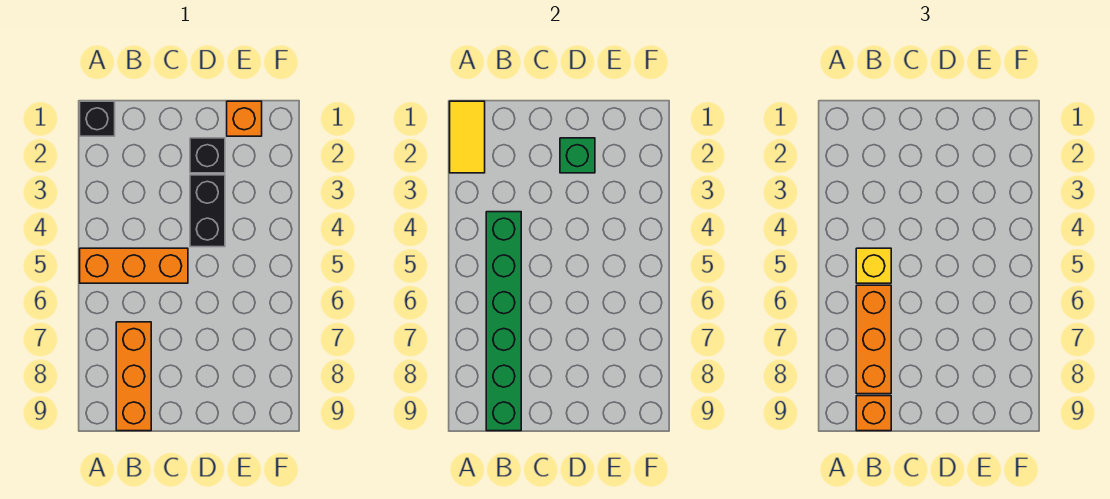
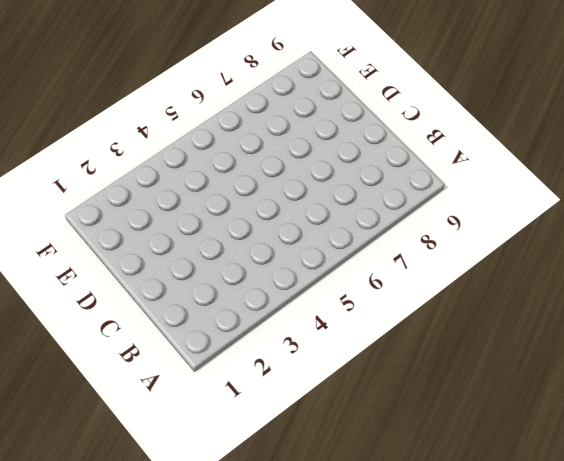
none -> black brick A1 level 1
none -> orange brick A5:C5 level 1
none -> orange brick B7:B9 level 1

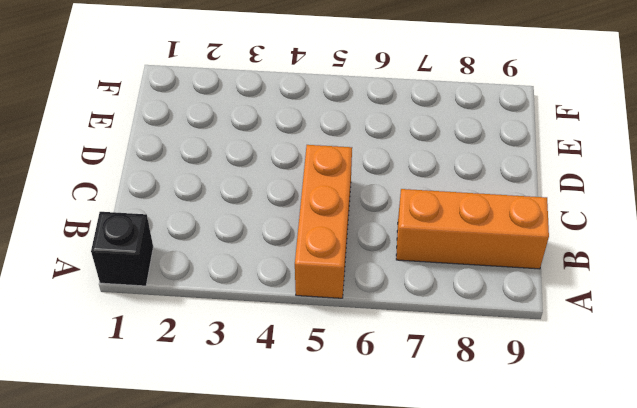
none -> black brick D2 level 1
none -> black brick D3:D4 level 1
none -> orange brick E1 level 1

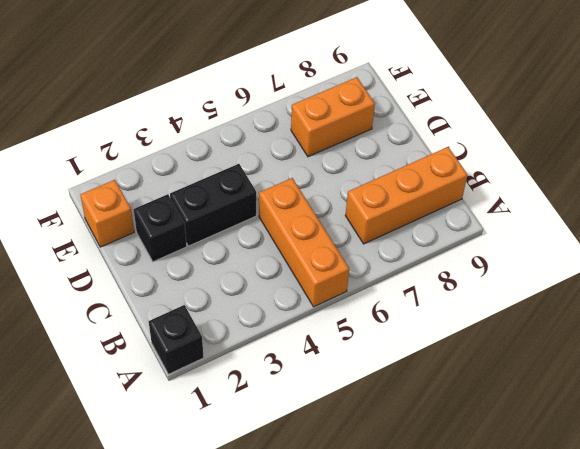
orange brick E7:E8 level 1 -> none
none -> yellow tile A1:A2 level 2
none -> green brick B4:B9 level 2
none -> green brick D2 level 2

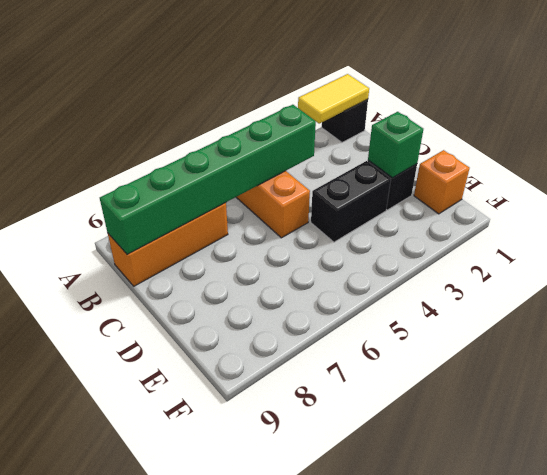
none -> yellow brick B5 level 3
none -> orange brick B6:B8 level 3
none -> orange brick B9 level 3

